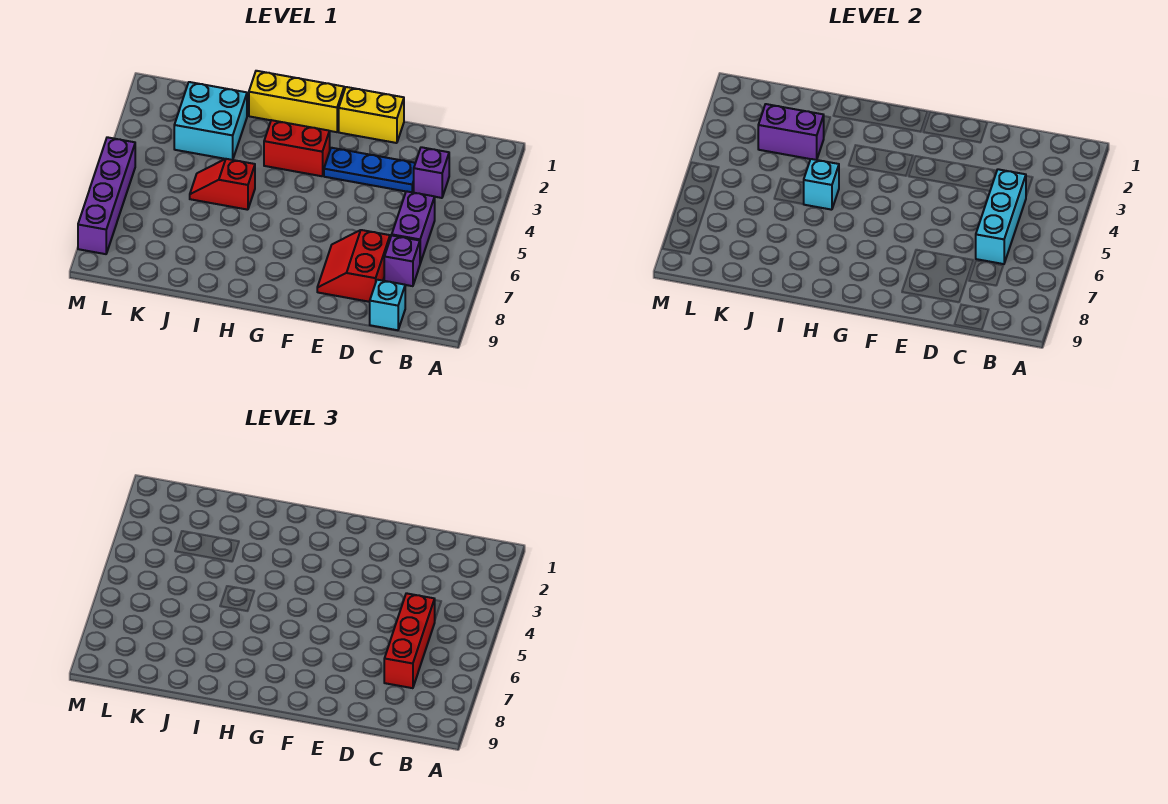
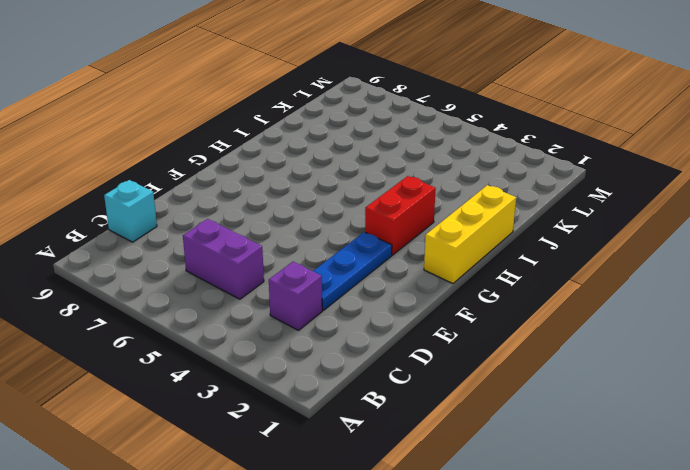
none -> purple brick C7 level 1
none -> red slope D7:E8 level 1 top D
none -> yellow brick E1:F1 level 1

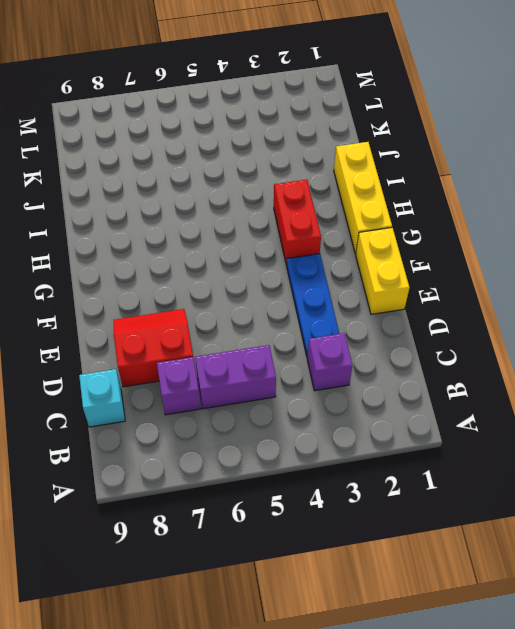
none -> red slope I5:J5 level 1 top I
none -> cyan brick J2:K3 level 1
none -> purple brick M5:M8 level 1

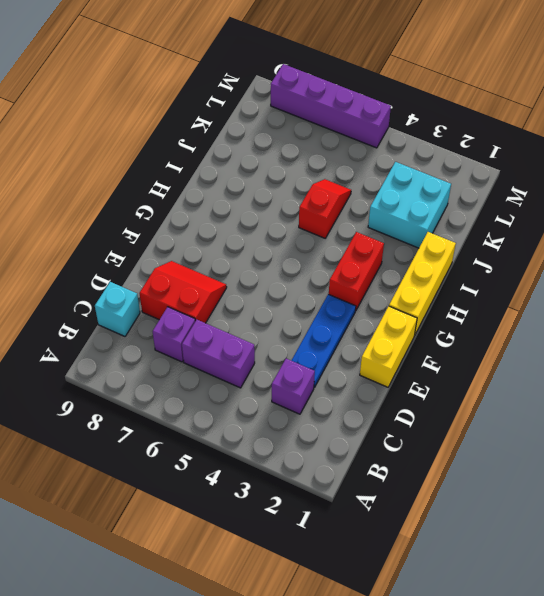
none -> cyan brick C4:C6 level 2
none -> cyan brick I5 level 2
none -> purple brick J3:K3 level 2

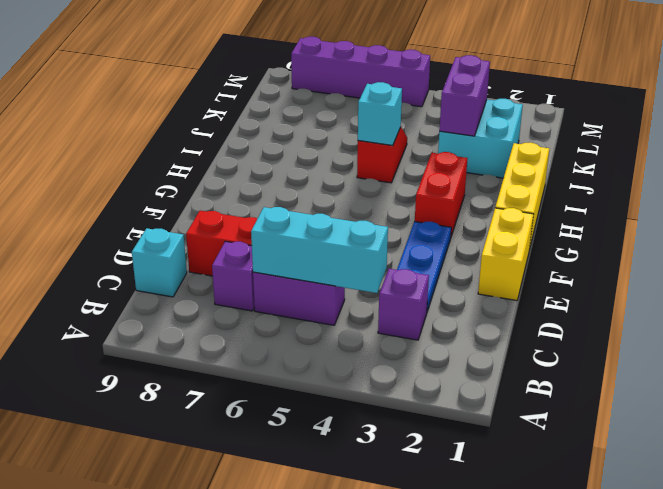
none -> red brick C5:C7 level 3

